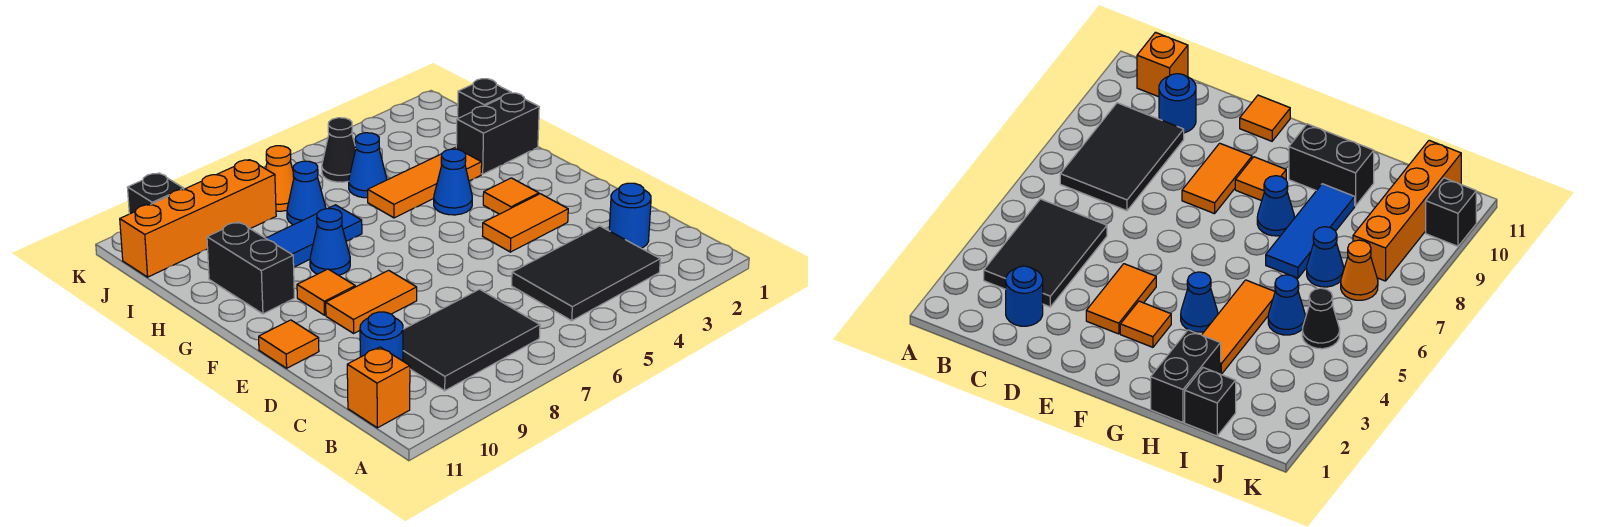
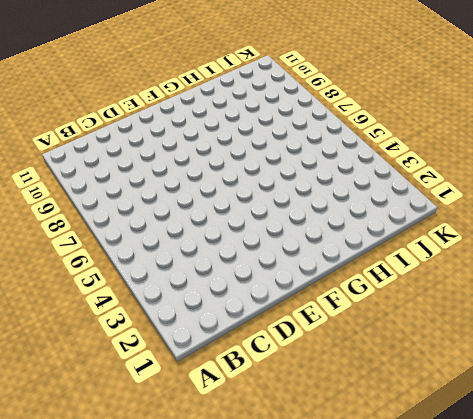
none -> black tile B3:C5 level 1
none -> black tile B7:C9 level 1
none -> orange brick B11 level 1

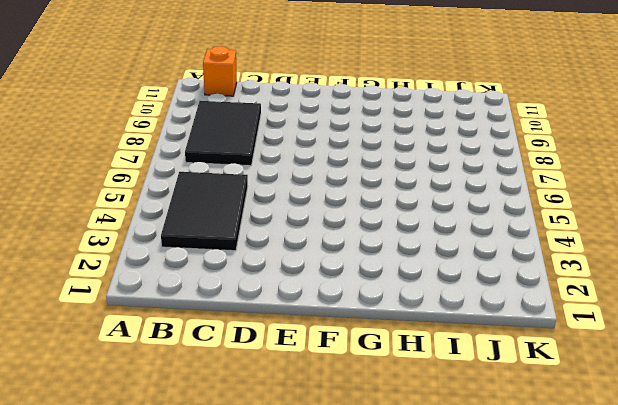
none -> blue round brick C2 level 1
none -> blue round brick C10 level 1
none -> orange tile E3:E4 level 1

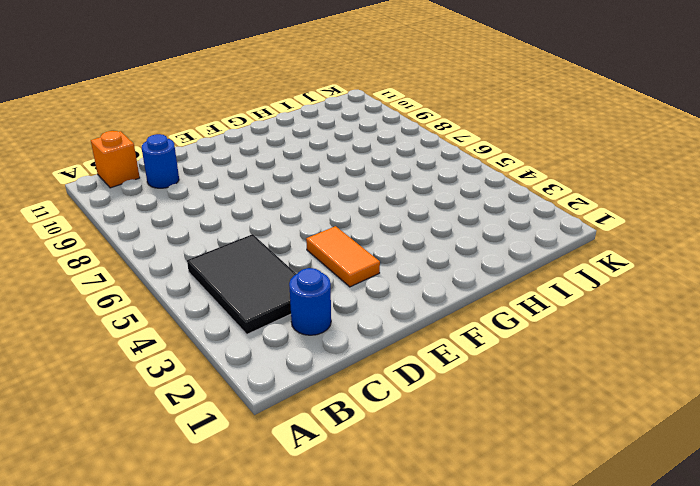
none -> black tile B7:C9 level 1
none -> orange tile E8:E9 level 1
none -> orange tile E11 level 1

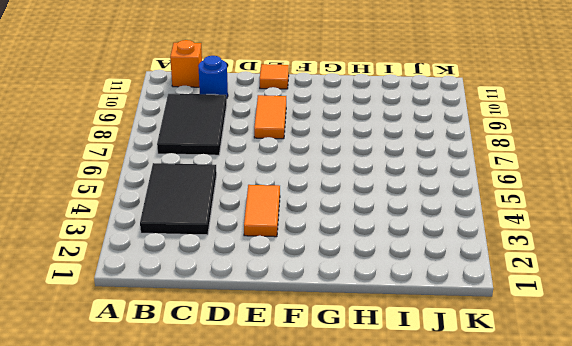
none -> blue round brick C2 level 1
none -> orange tile F3 level 1
none -> orange tile F9 level 1

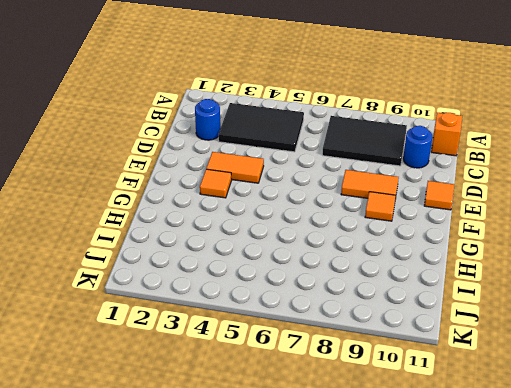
none -> blue cone G4 level 1
none -> blue cone G8 level 1
none -> black brick G10:H10 level 1

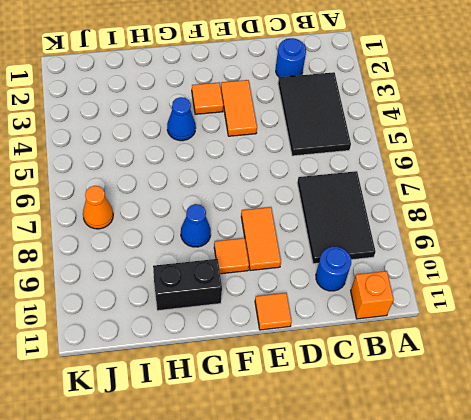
none -> black brick H1:H2 level 1
none -> orange tile H3:H5 level 1
none -> blue tile H7:H9 level 1

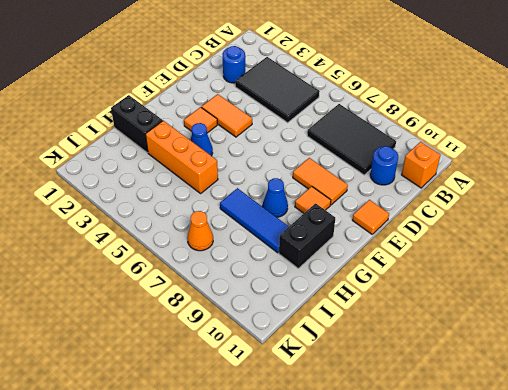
orange brick H3:H5 level 1 -> orange tile H3:H5 level 1
none -> black brick I1 level 1
none -> blue cone I5 level 1
none -> blue cone I7 level 1

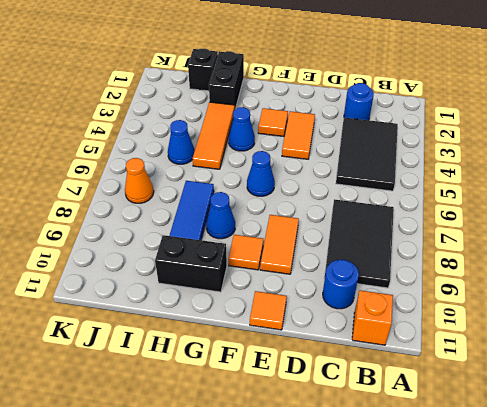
blue cone F6 level 1 -> blue cone I7 level 1
none -> black cone J5 level 1
none -> orange brick J8:J11 level 1
none -> black brick K10 level 1

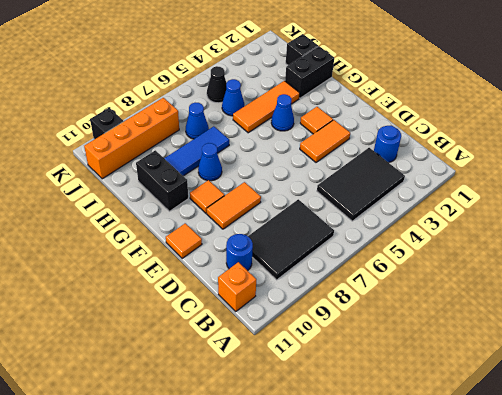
none -> orange cone J7 level 1

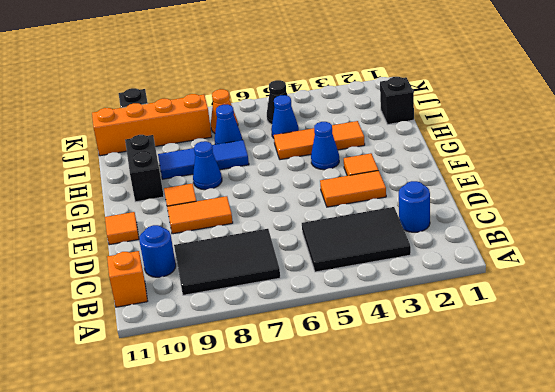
none -> black brick H1:H2 level 1

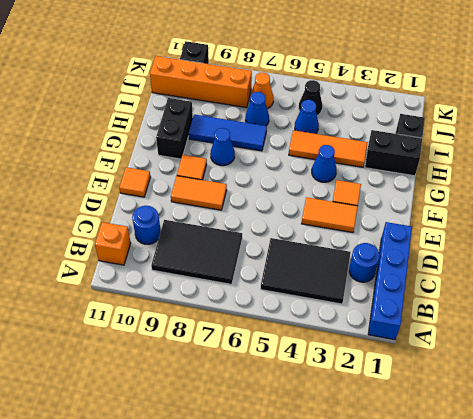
blue brick A1:D1 level 1 -> none

